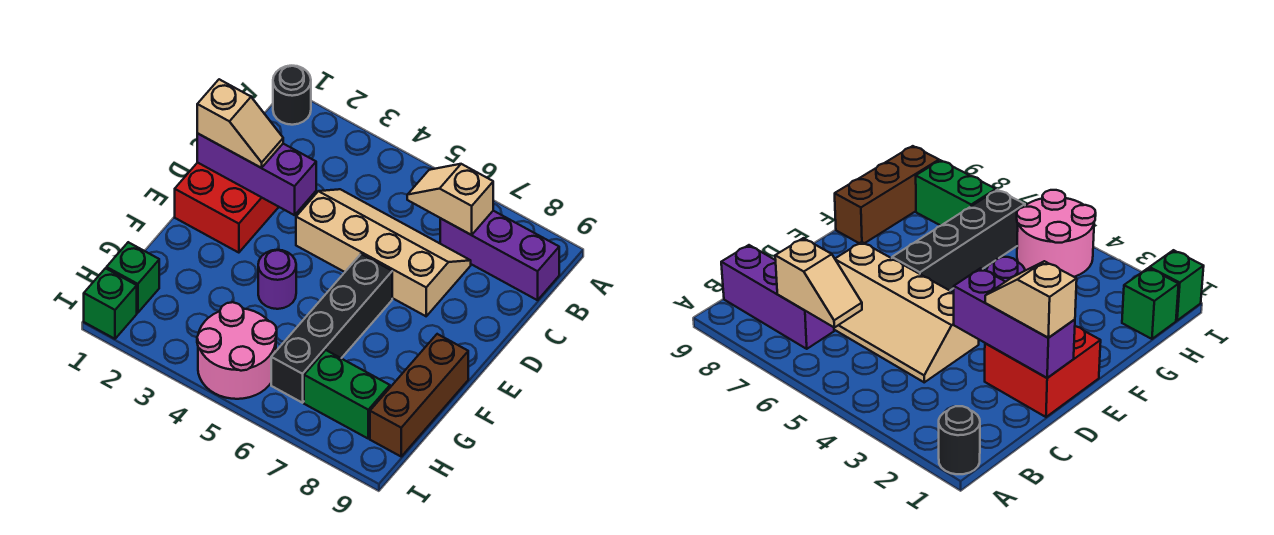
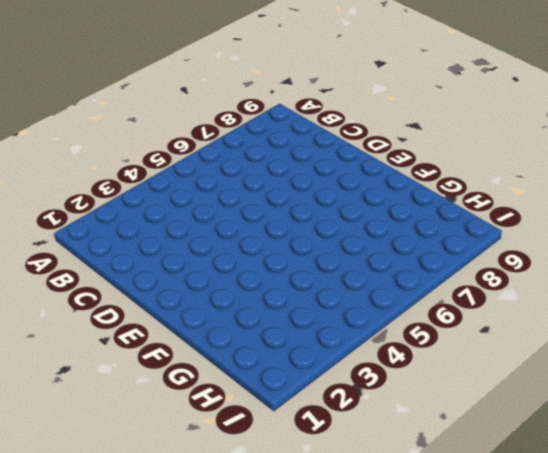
none -> black round brick A1 level 1
none -> purple brick B7:B9 level 1
none -> tan slope C4:D7 level 1 top D

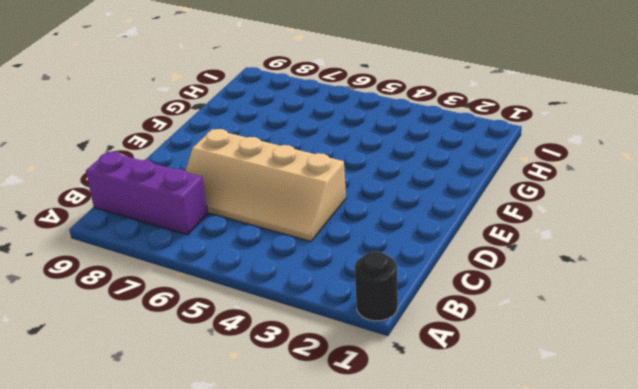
none -> red brick D1:E2 level 1
none -> black brick E6:H6 level 1
none -> purple round brick F4 level 1

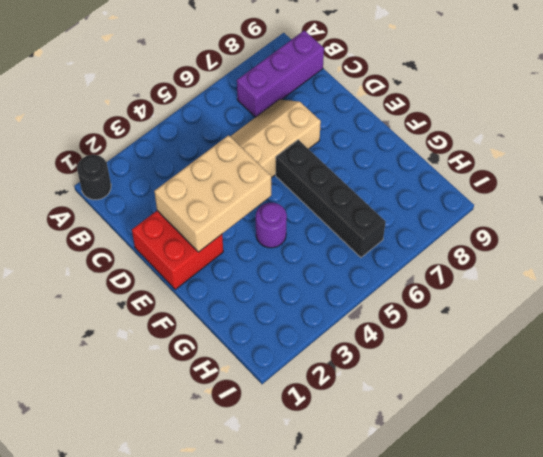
tan brick D2:E4 level 2 -> purple brick D1:D3 level 2
none -> brown brick F9:H9 level 1
none -> green brick H1 level 1
none -> pink round brick H4:I5 level 1

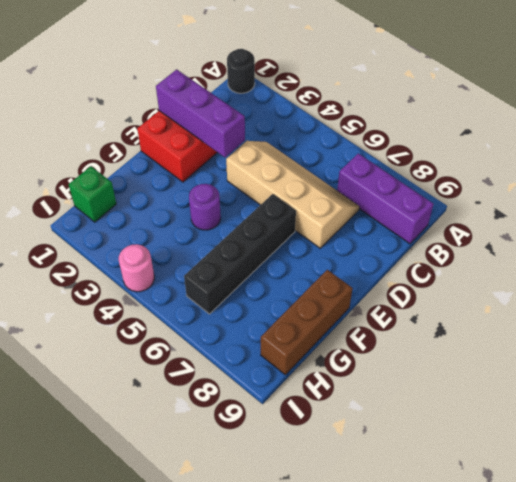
pink round brick I4 level 1 -> pink round brick H4:I5 level 1
none -> green brick H7:H8 level 1
none -> green brick I1 level 1
none -> tan slope B6:B7 level 2 top 7

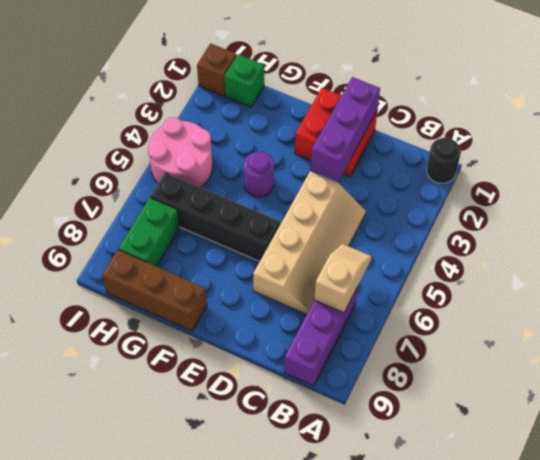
brown brick I1 level 1 -> green brick I1 level 1
none -> tan slope D1:D2 level 3 top 1

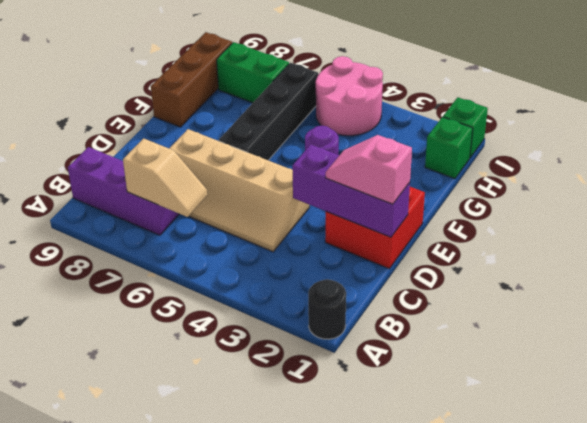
pink slope D1:D2 level 3 top 1 -> tan slope D1:D2 level 3 top 1

